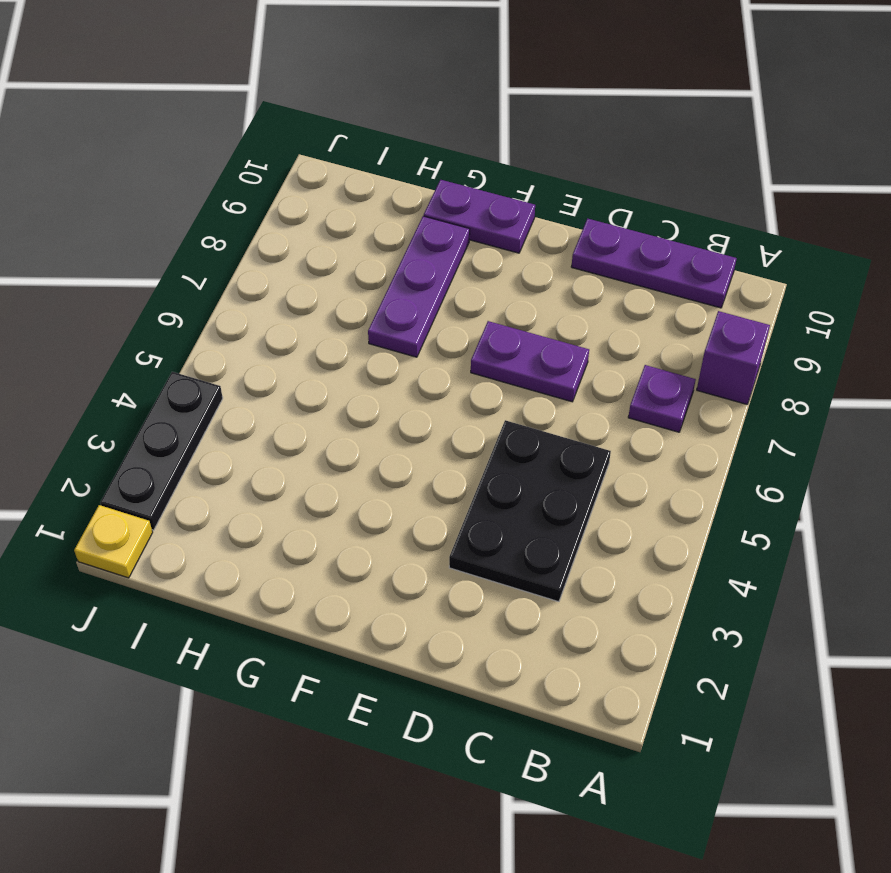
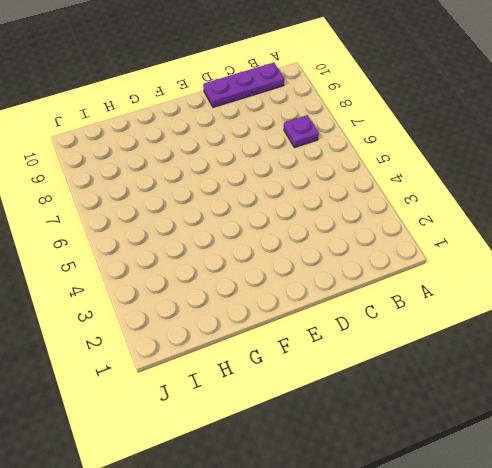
none -> purple brick A8 level 1
none -> black plate C3:D5 level 1

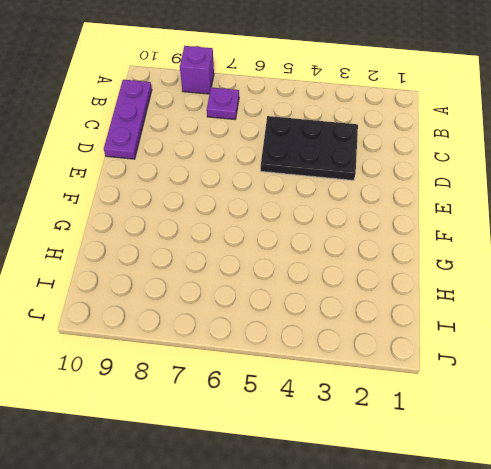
none -> purple plate D7:E7 level 1
none -> purple plate F10:G10 level 1

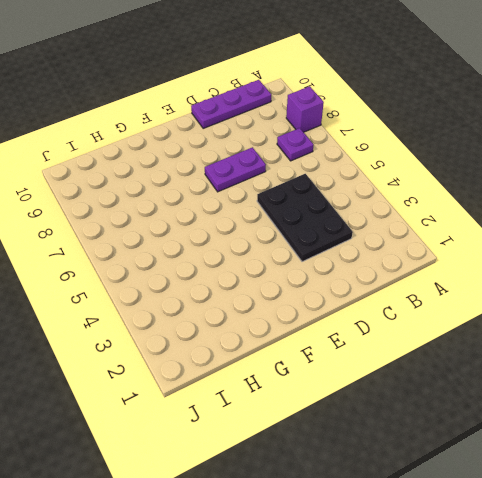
none -> purple plate F10:G10 level 1
none -> purple plate G7:G9 level 1

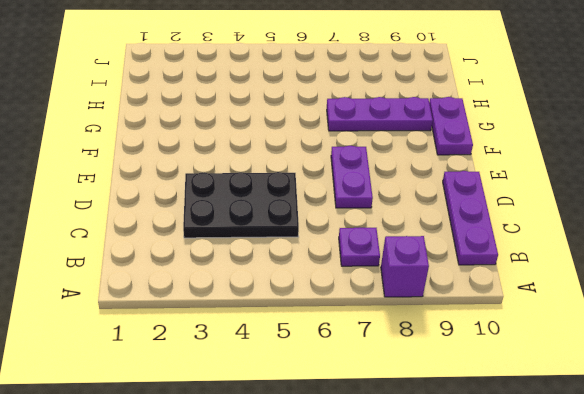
none -> yellow plate J1 level 1
none -> black plate J2:J4 level 1

